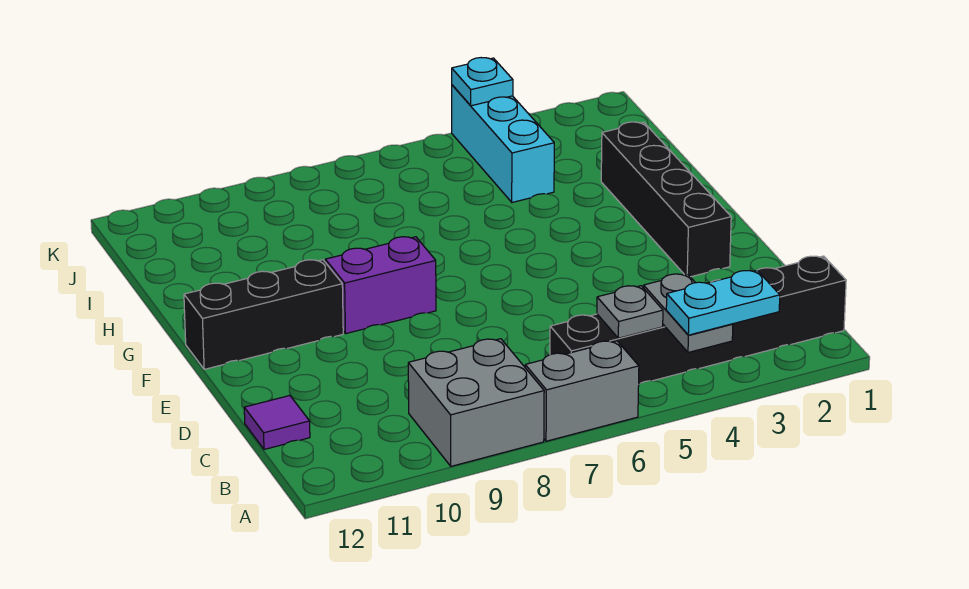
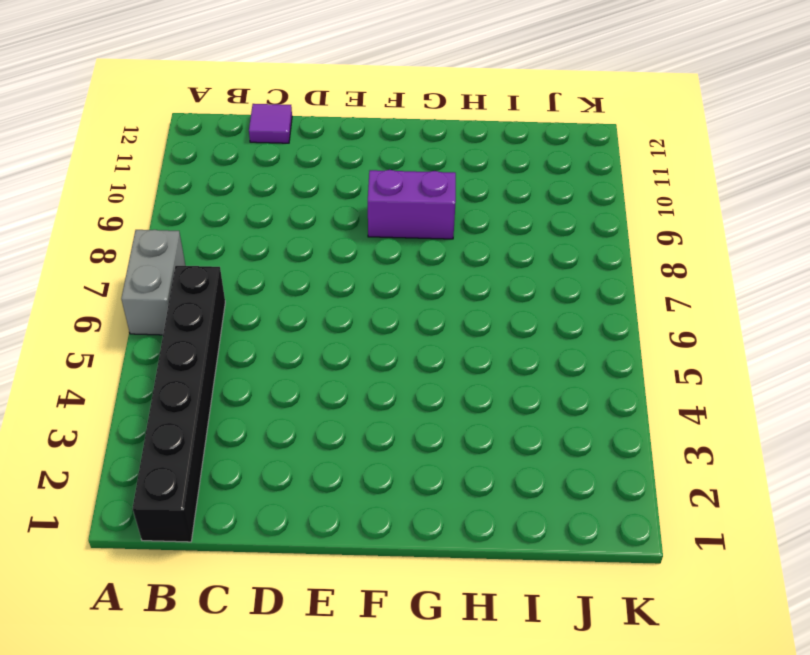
purple brick F9:G9 level 1 -> purple brick F8:F9 level 1
none -> grey brick A8:B9 level 1
none -> black brick E2:H2 level 1
none -> black brick F10:F12 level 1

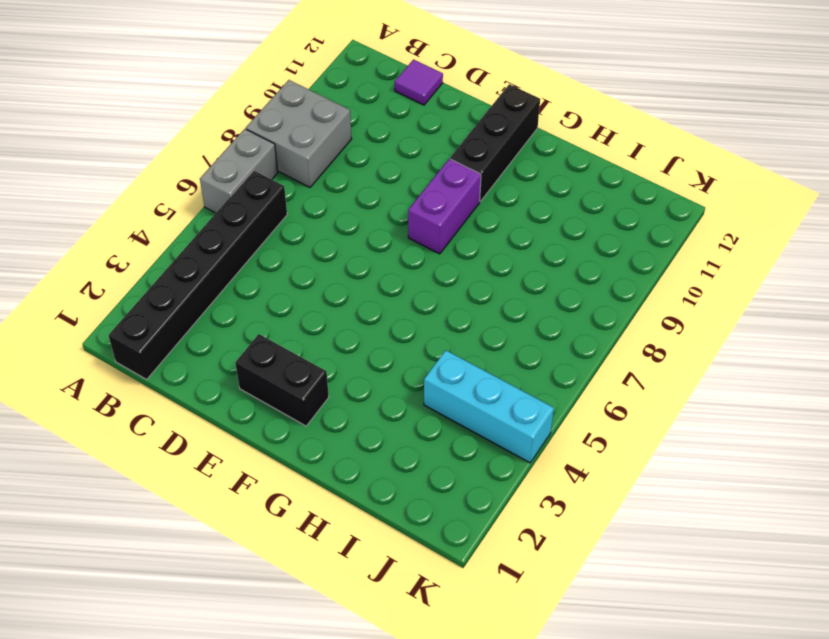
black brick E2:F2 level 1 -> black brick E2:H2 level 1
none -> grey plate A4:B4 level 2
none -> grey plate B5 level 2
none -> cyan plate K4 level 2

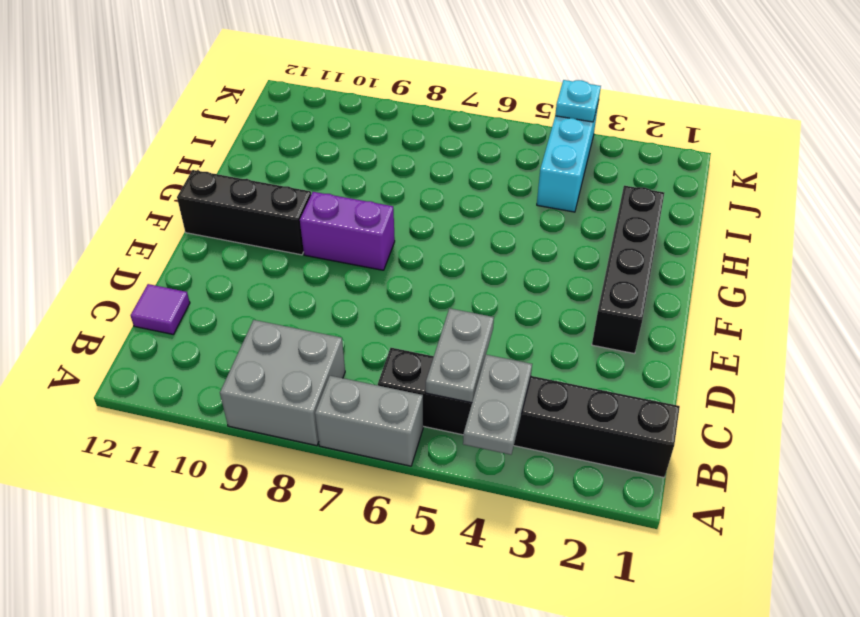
grey plate B5:C5 level 2 -> grey plate B5 level 2
none -> cyan plate A3:A4 level 3

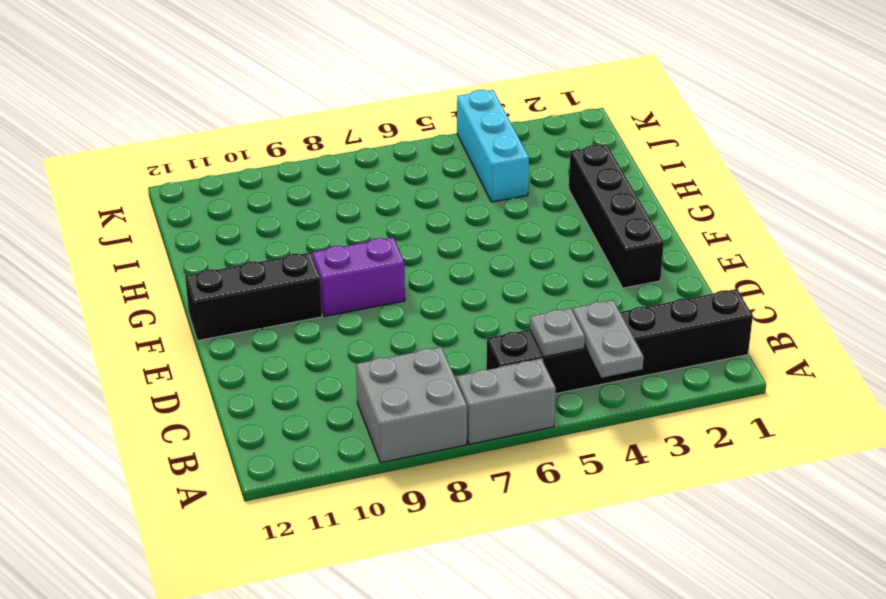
none -> purple tile C12 level 1
none -> cyan plate K4 level 2
none -> cyan plate A3:A4 level 3

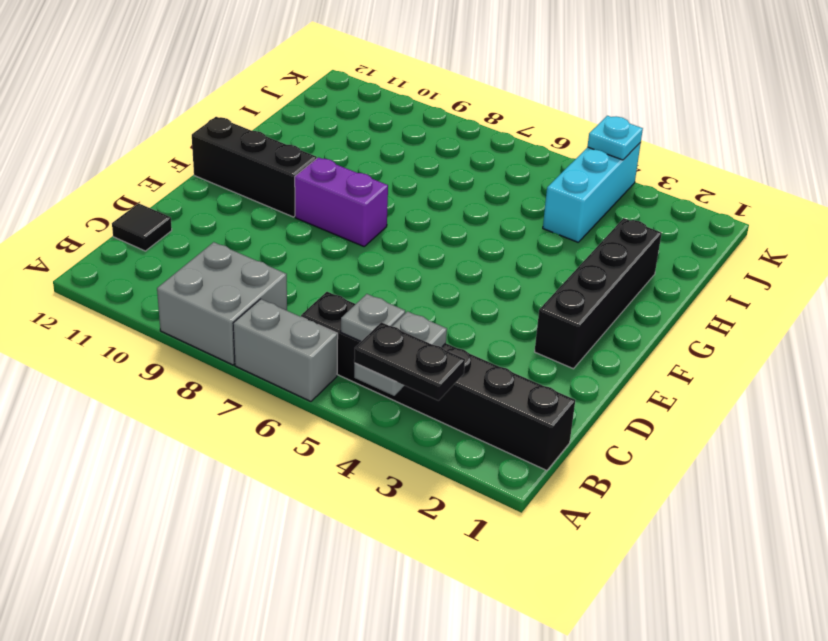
black plate A3:A4 level 3 -> cyan plate A3:A4 level 3
black tile C12 level 1 -> purple tile C12 level 1

